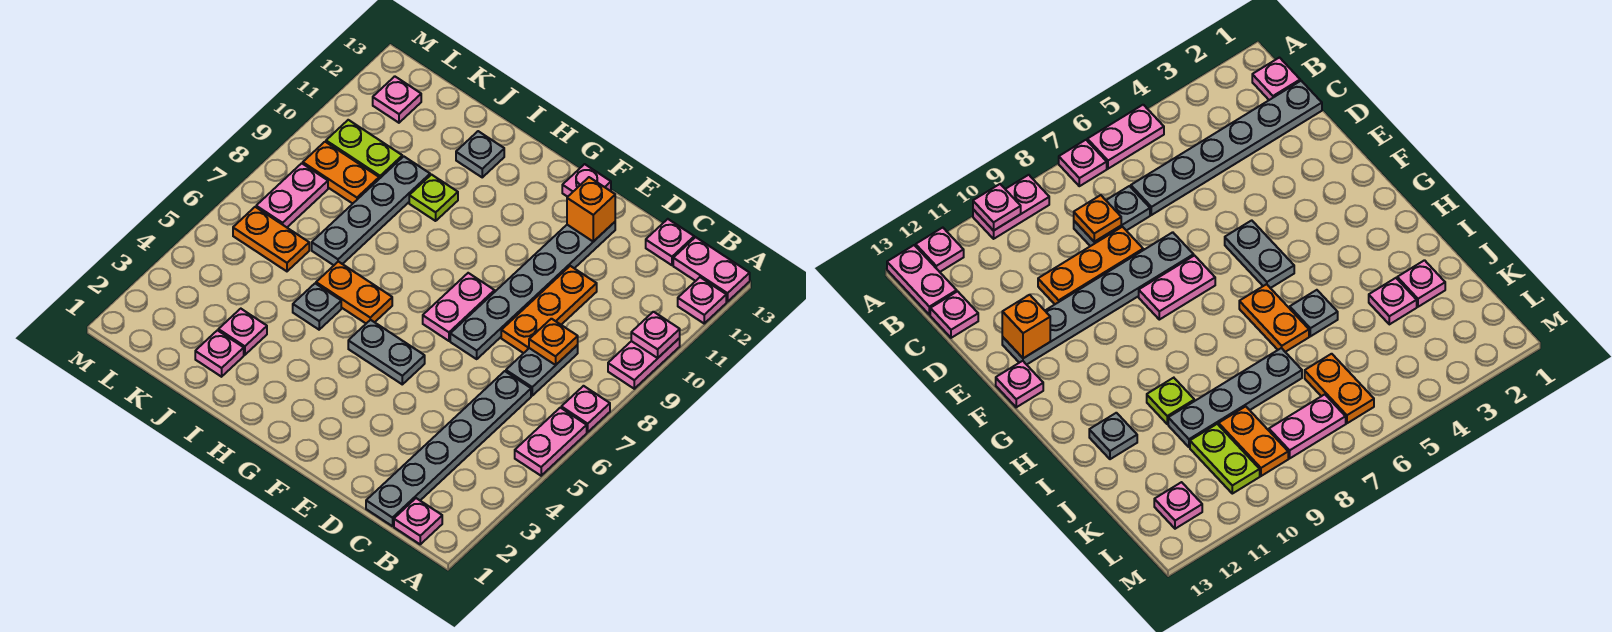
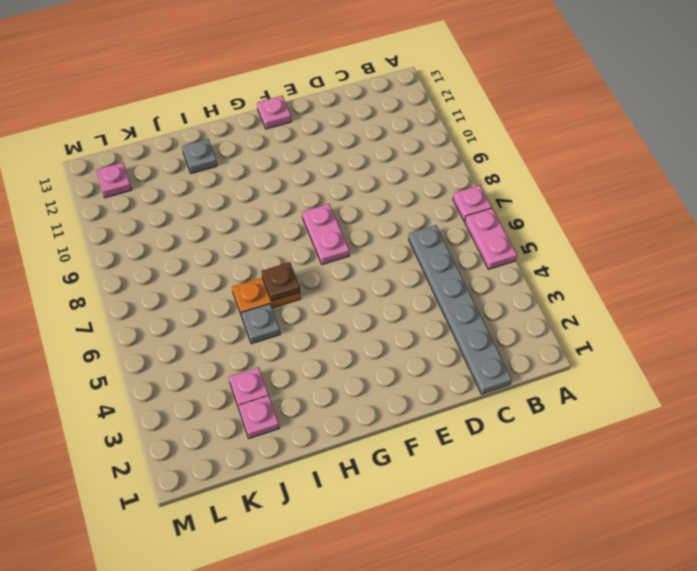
brown plate H6 level 2 -> none
none -> pink plate A9:A10 level 1
none -> pink plate A12 level 1
none -> pink plate A13:B13 level 1

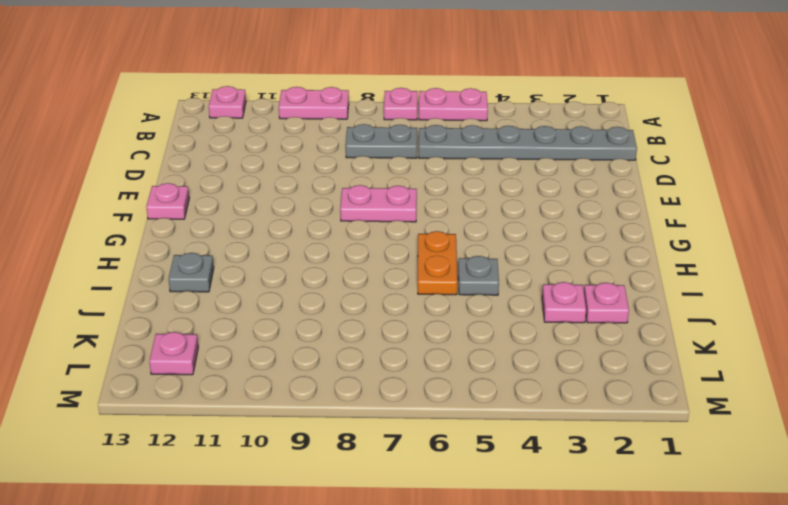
none -> pink plate A13:B13 level 1
none -> pink plate B1 level 1
none -> pink plate C13 level 1

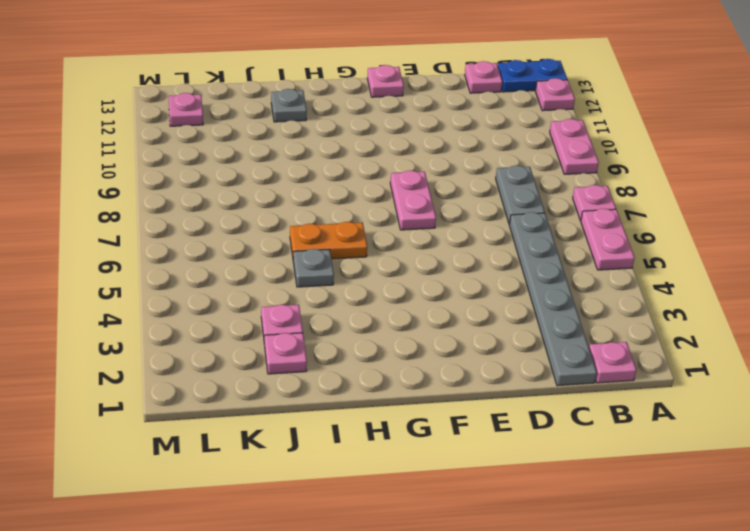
blue plate A13:B13 level 1 -> pink plate A13:B13 level 1
none -> orange plate D8:D10 level 1
none -> grey plate E7:E12 level 1
none -> grey plate F5:G5 level 1

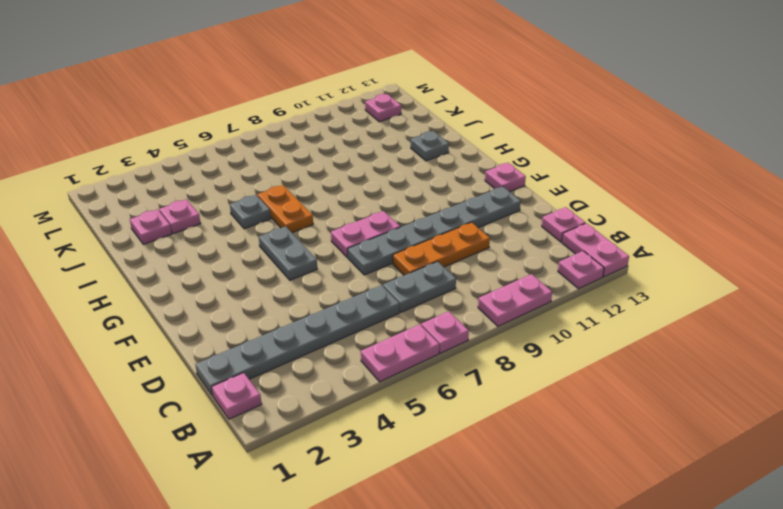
none -> lime plate I10 level 1
none -> grey plate J7:J10 level 1
none -> orange plate K6:L6 level 1

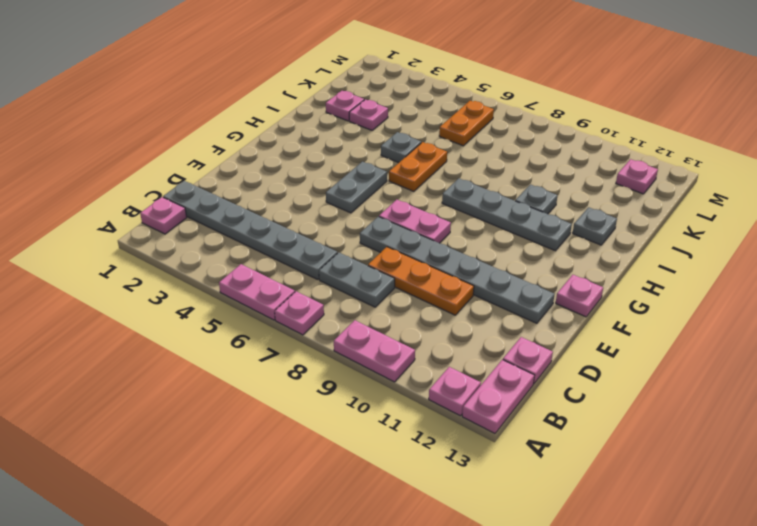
grey plate H8:H11 level 1 -> grey plate J7:J10 level 1
grey plate I10 level 1 -> lime plate I10 level 1
none -> orange plate K9:L9 level 1
none -> lime plate K10:L10 level 1
none -> pink plate L7:L8 level 1

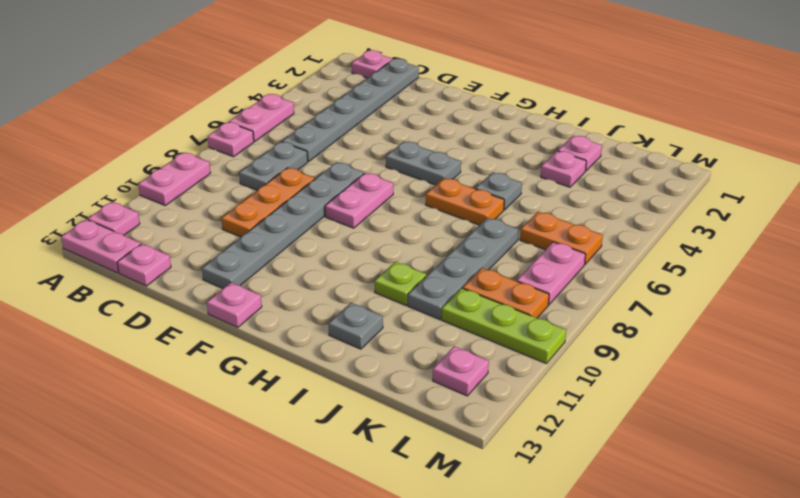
lime plate K10:M10 level 1 -> lime plate K10:L10 level 1
none -> pink plate A10 level 2
none -> orange plate C8 level 2
none -> orange brick E12 level 2

